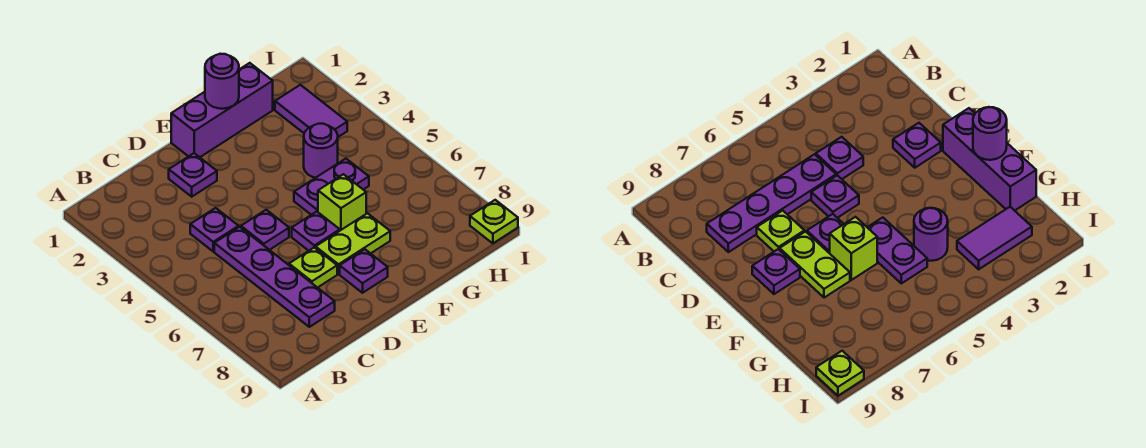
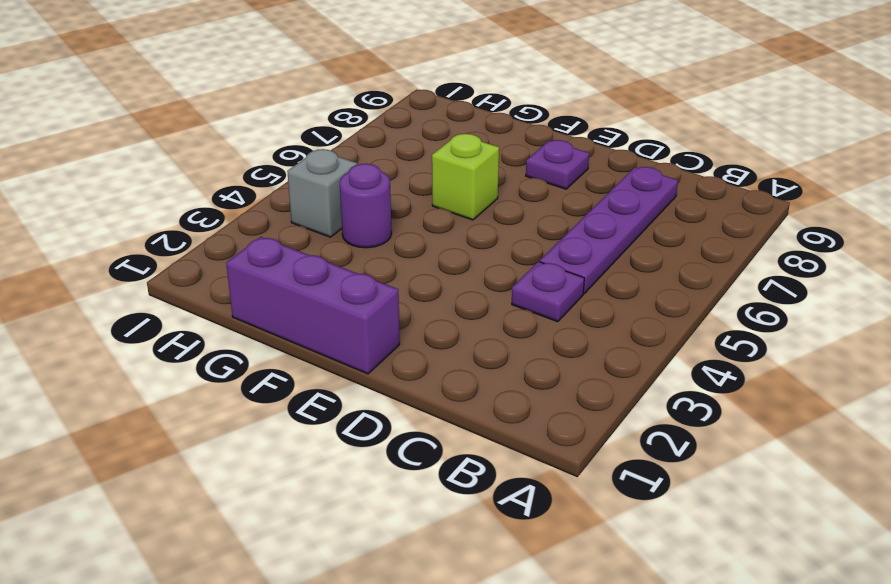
grey brick H4 level 1 -> none
none -> purple plate D2 level 1
none -> purple plate D5 level 1
none -> lime plate D7 level 1

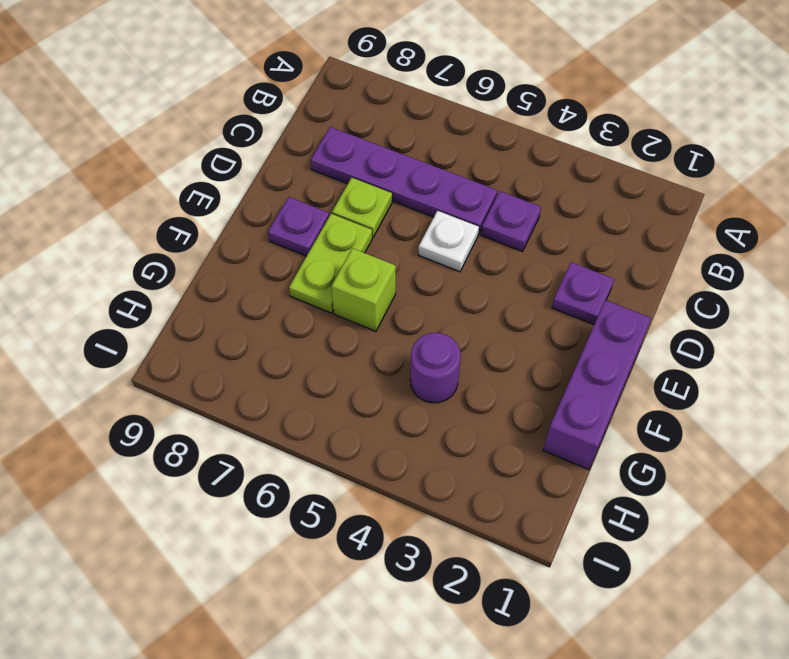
white plate D5 level 1 -> purple plate D5 level 1
none -> purple plate E6 level 1
none -> purple plate F5:G5 level 1
none -> purple tile H2:H3 level 1

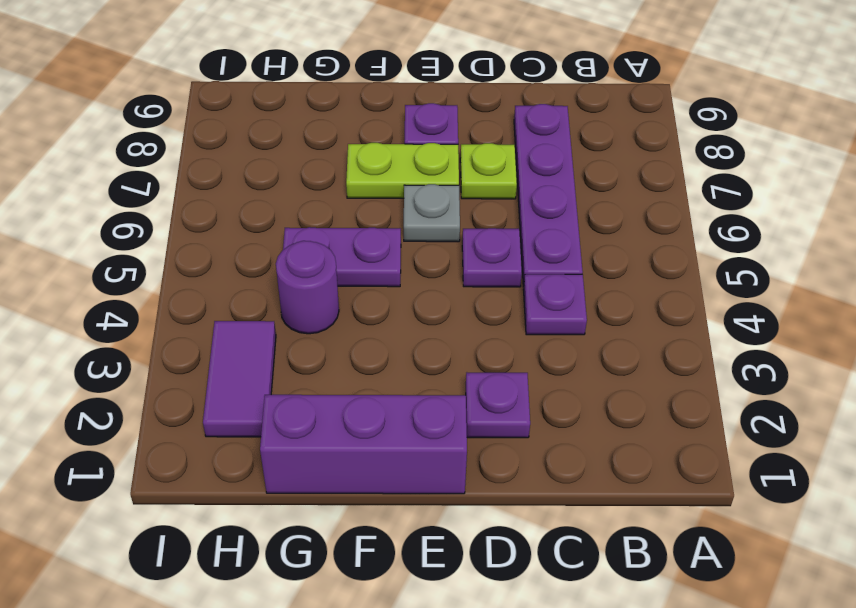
grey plate E6 level 1 -> purple plate E6 level 1
none -> lime brick F6 level 1
none -> lime plate I9 level 1
none -> purple round brick F1 level 2

